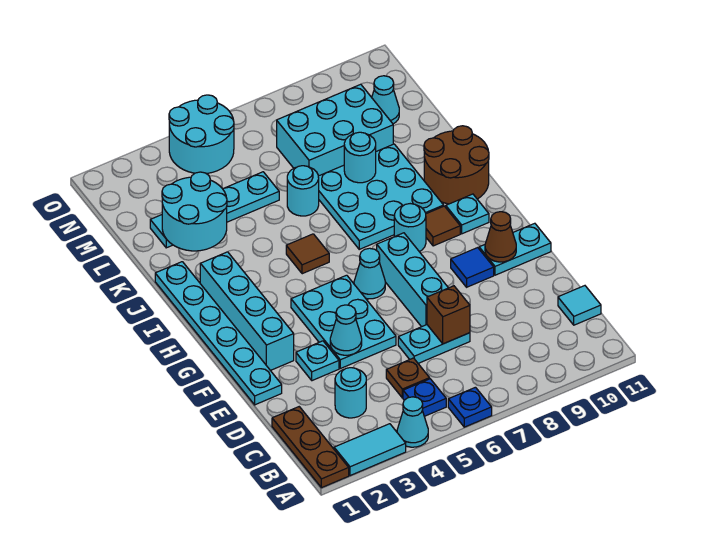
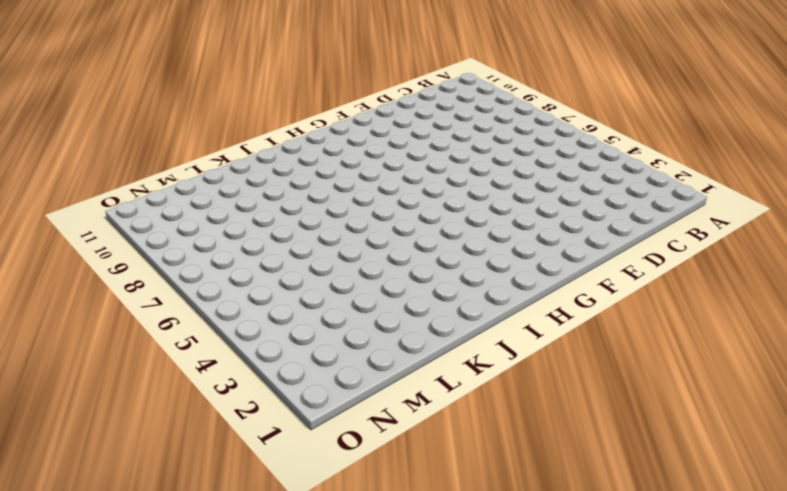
none -> brown plate A1:C1 level 1
none -> cyan tile A2:A3 level 1
none -> cyan cone A4 level 1
none -> blue plate A6 level 1

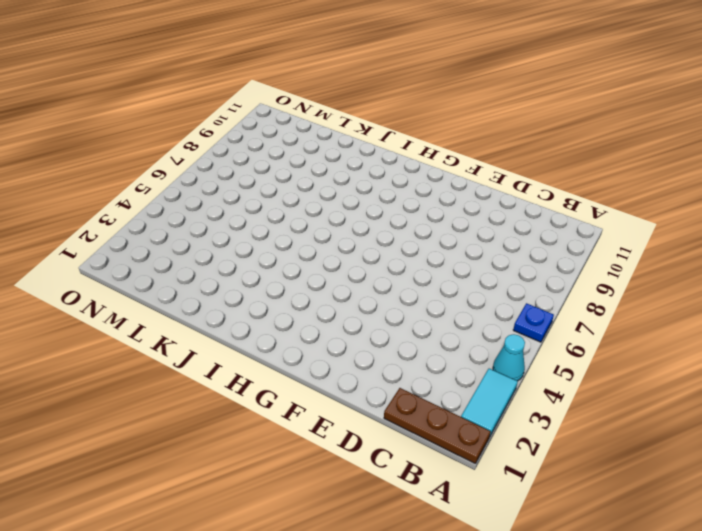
none -> blue plate B5 level 1
none -> cyan round brick C3 level 1
none -> brown plate C5 level 1
none -> cyan tile C11 level 1

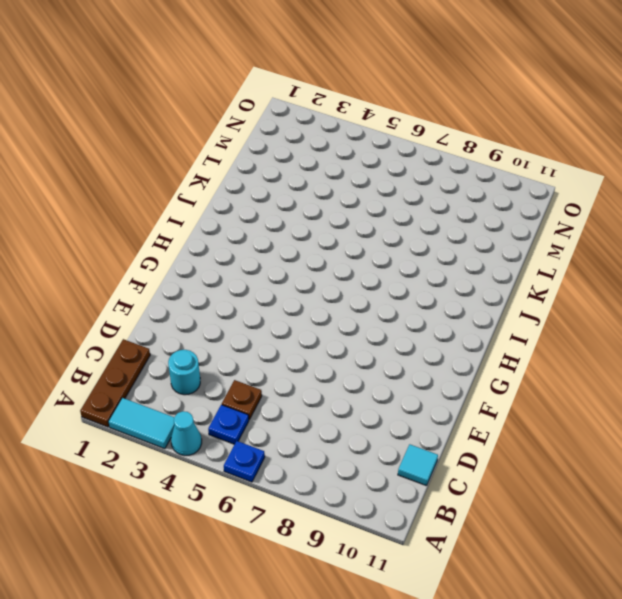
none -> cyan plate D6:D7 level 1
none -> cyan plate E1:J1 level 1
none -> cyan plate E3 level 1
none -> cyan plate E4:G5 level 1

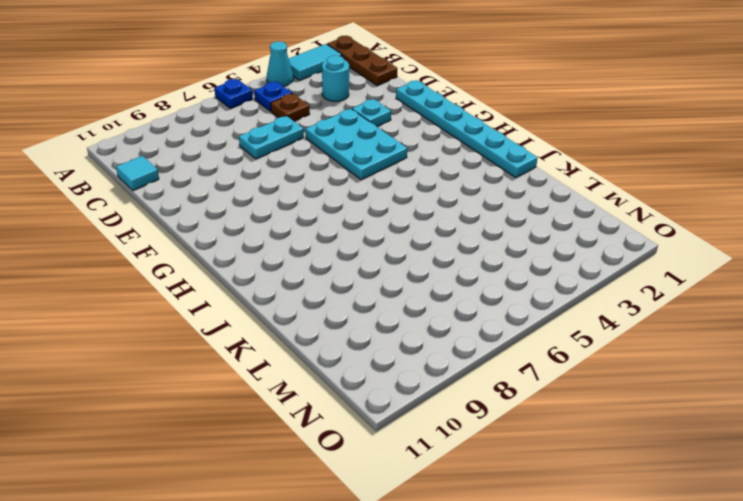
none -> cyan brick E7:G7 level 1
none -> cyan brick F2:I2 level 1
none -> blue tile F9 level 1
none -> cyan plate F10:F11 level 1

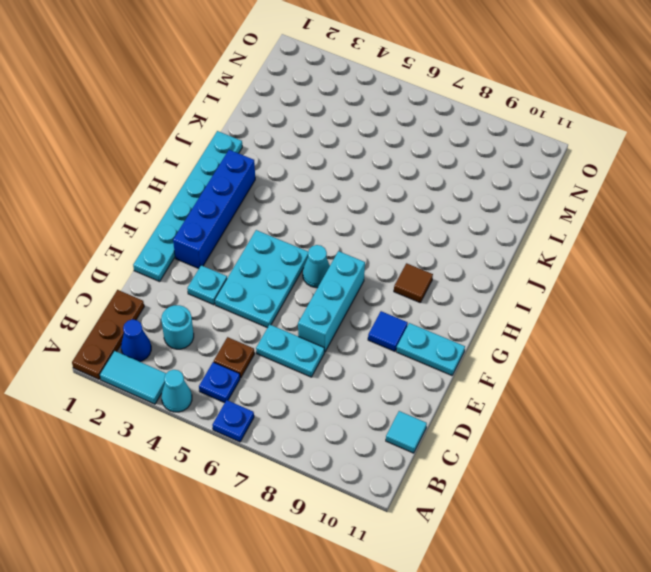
blue cone B2 level 1 -> none
blue brick F2:I2 level 1 -> cyan brick F2:I2 level 1
none -> cyan round brick H8 level 1
none -> cyan plate H10 level 1
none -> brown tile I5 level 1
none -> cyan plate I7:K9 level 1

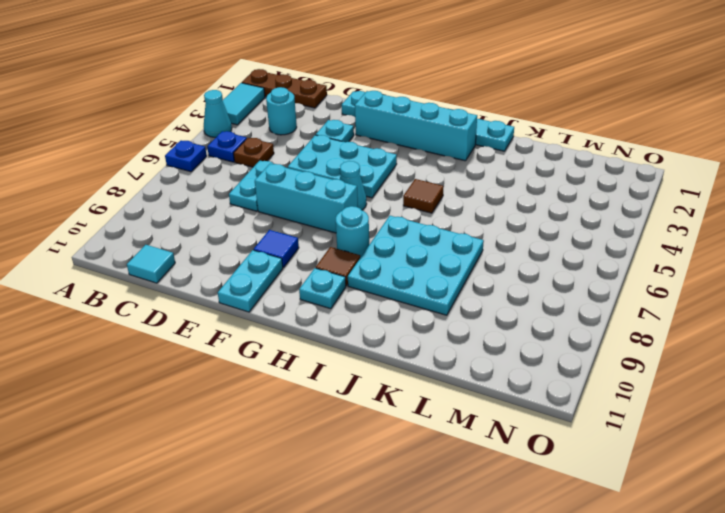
none -> brown round brick I10:J11 level 1
none -> cyan round brick K6 level 1
none -> cyan plate L2:L5 level 1
none -> cyan brick L7:M9 level 1

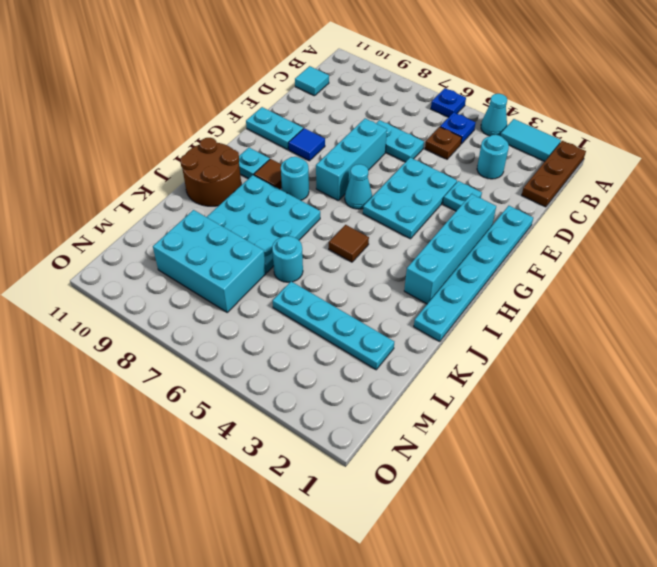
none -> cyan cone M10 level 1
none -> cyan round brick N4:O5 level 1
none -> brown brick D7 level 2
none -> cyan cone E4 level 2

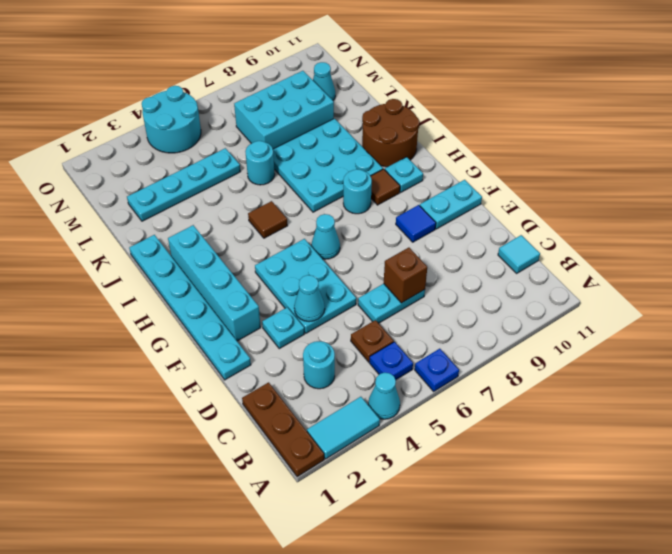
none -> cyan brick E7:G7 level 1
none -> brown cone F10 level 2
none -> cyan round brick K2:L3 level 2
none -> cyan round brick K8 level 2

